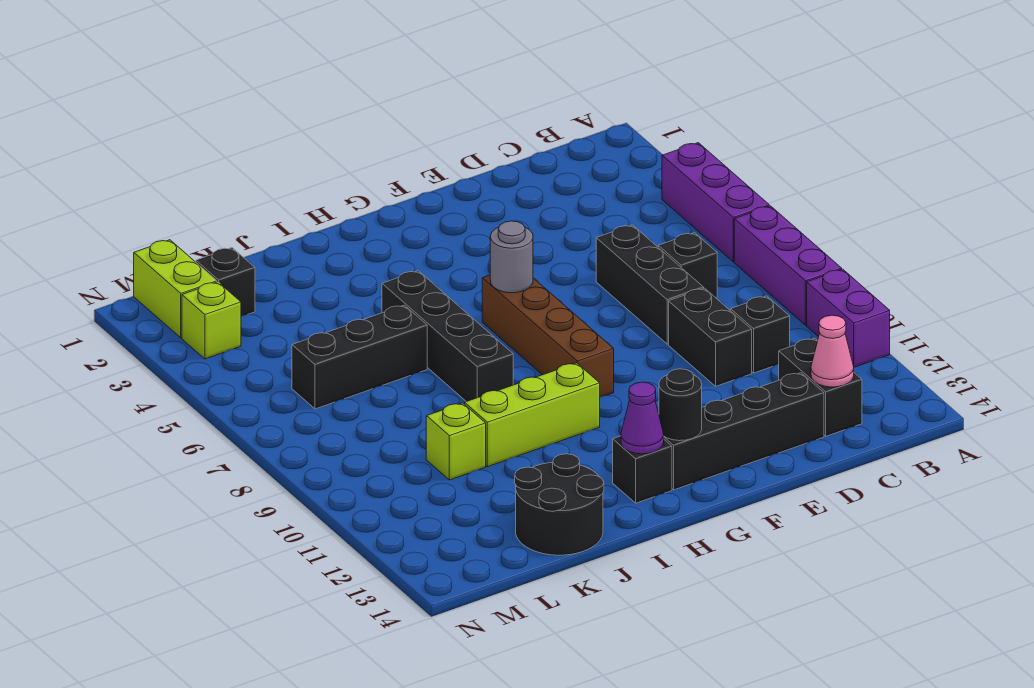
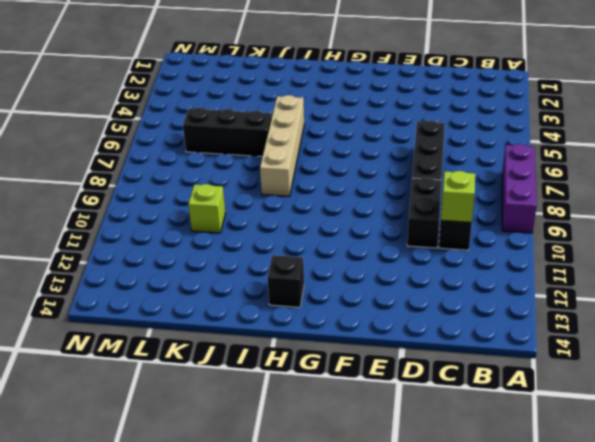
lime brick C10 level 2 -> lime brick M3 level 1
tan brick I5:I8 level 1 -> black brick I5:I8 level 1
none -> purple brick A4:A6 level 1
none -> purple brick A10:A11 level 1
none -> black brick C7 level 1

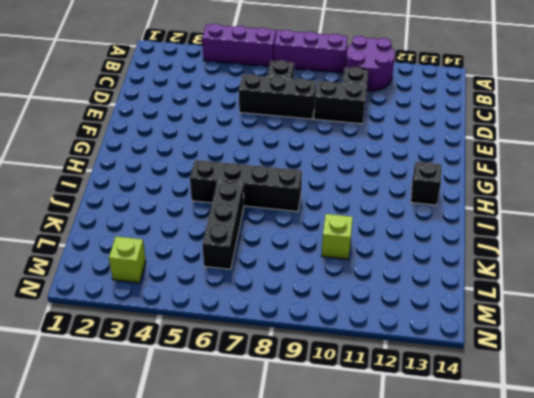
purple round brick A10:B11 level 1 -> purple brick A10:A11 level 1
none -> black brick C12:C13 level 1
none -> black brick D13:G13 level 1
none -> brown brick G6:G9 level 1

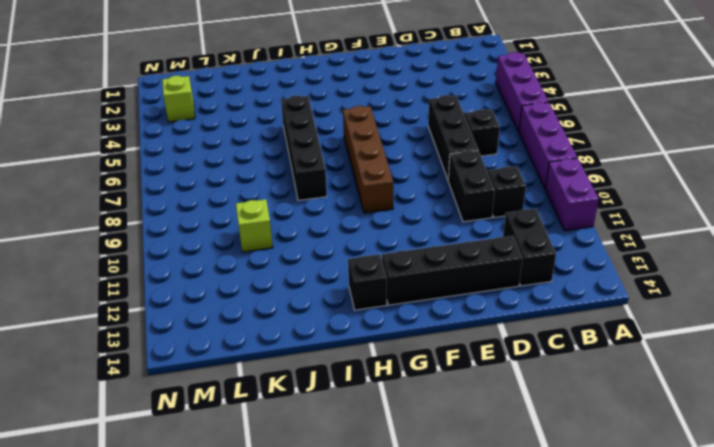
none -> lime brick H10:J10 level 1
none -> black brick J6:L6 level 1
none -> black round brick J13:K14 level 1

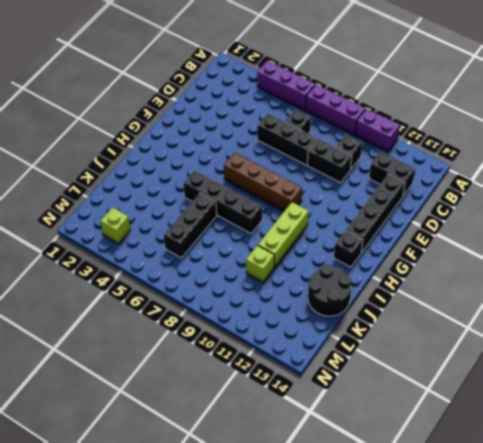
none -> black brick L2 level 1
none -> lime brick M1:M2 level 1
none -> pink cone C13 level 2

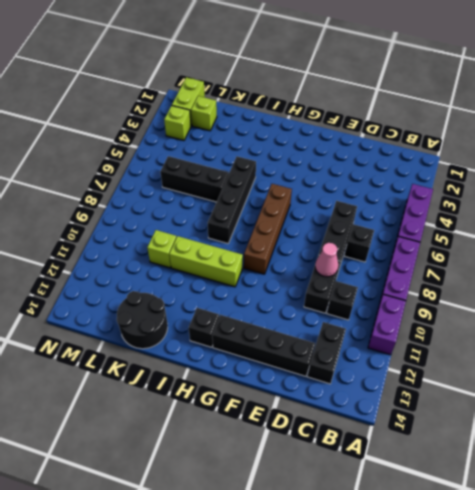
pink cone D9 level 2 -> pink cone C13 level 2
lime brick L2 level 1 -> black brick L2 level 1
none -> grey round brick G6 level 2
none -> black round brick G13 level 2
none -> purple cone H13 level 2

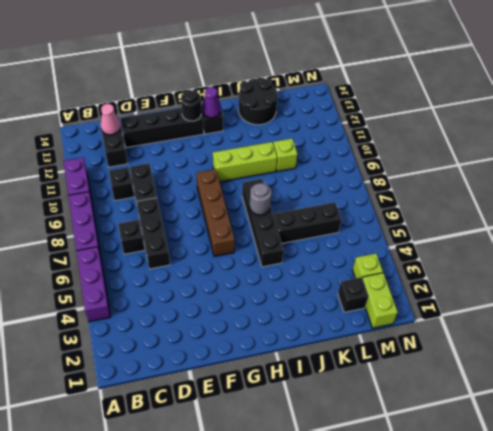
grey round brick I7 level 2 -> grey round brick G6 level 2

